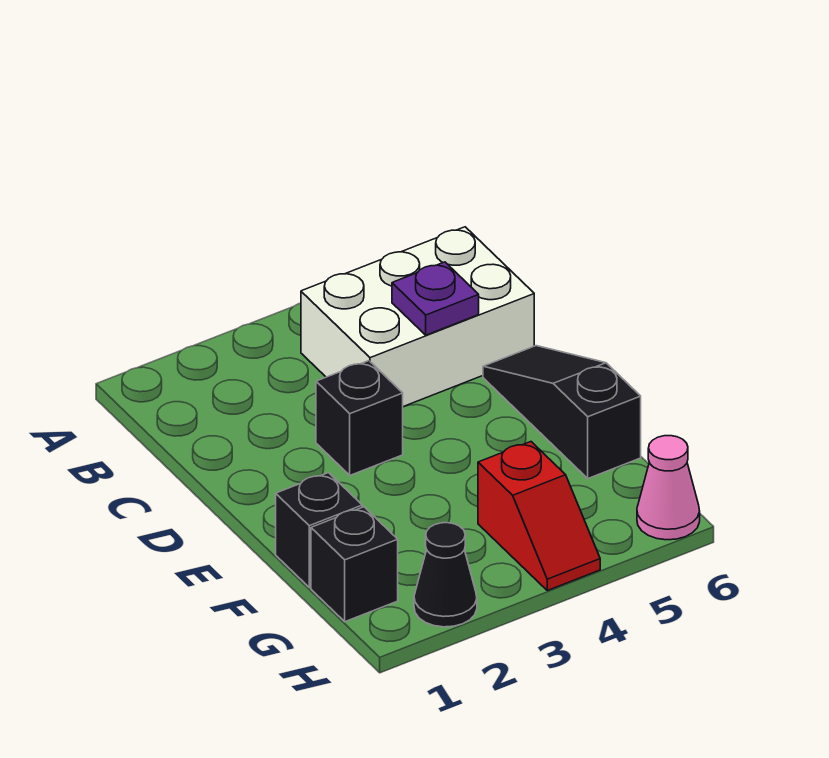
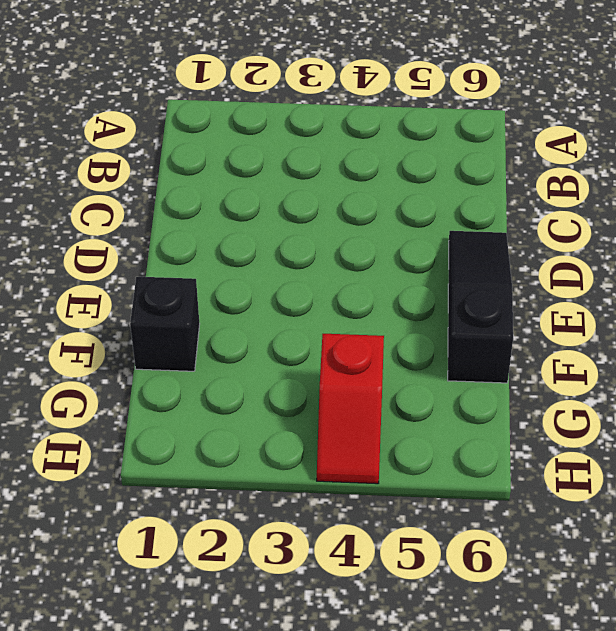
none -> white brick B4:C6 level 1
none -> black brick D3 level 1

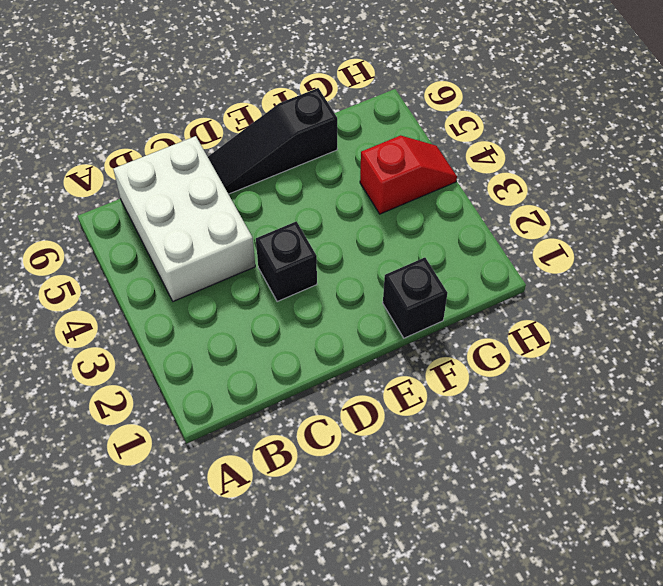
none -> black brick G1 level 1
none -> black cone H2 level 1

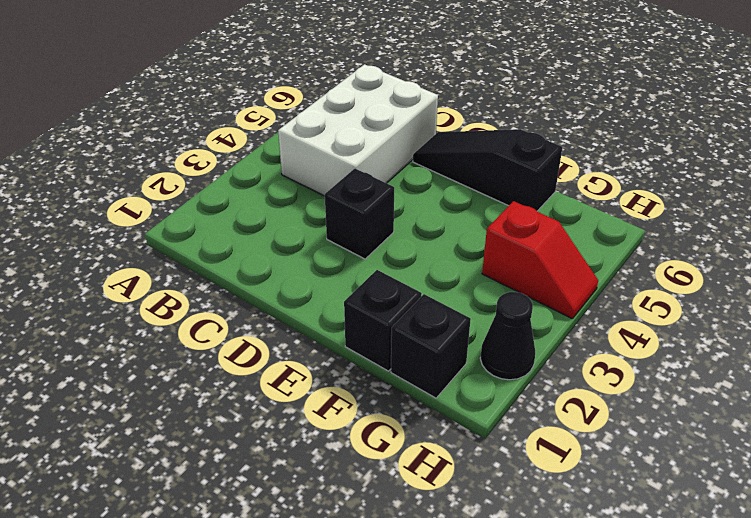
none -> pink cone H6 level 1
none -> purple plate C5 level 2

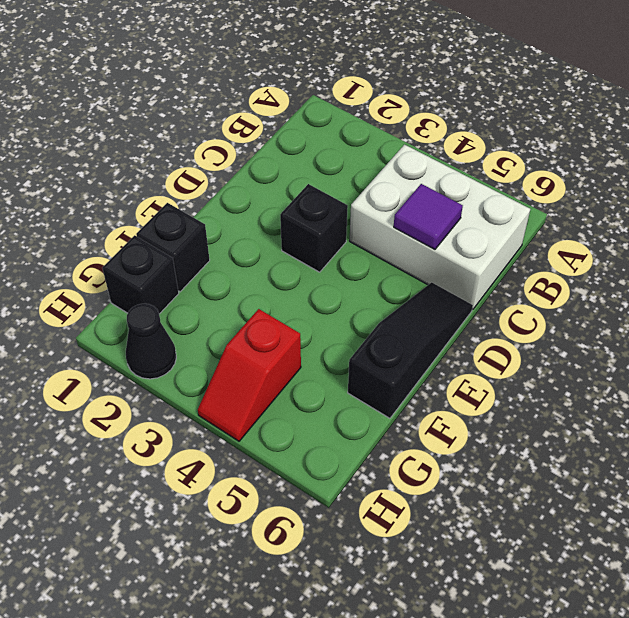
purple tile C5 level 2 -> purple plate C5 level 2
none -> pink cone H6 level 1

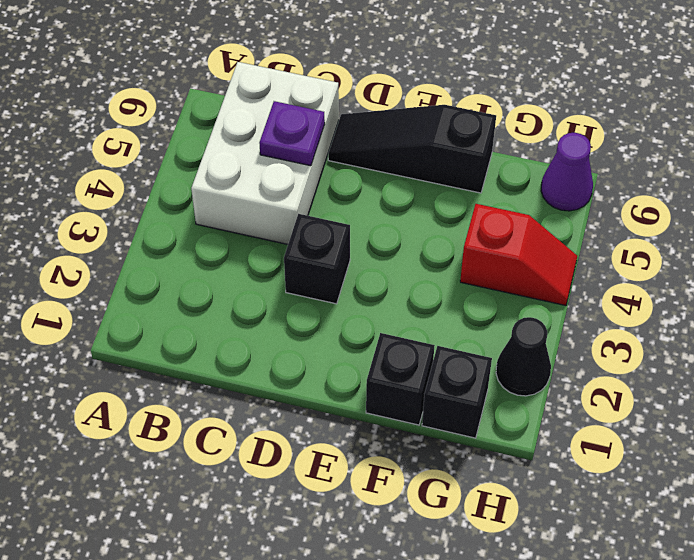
purple cone H6 level 1 -> pink cone H6 level 1

